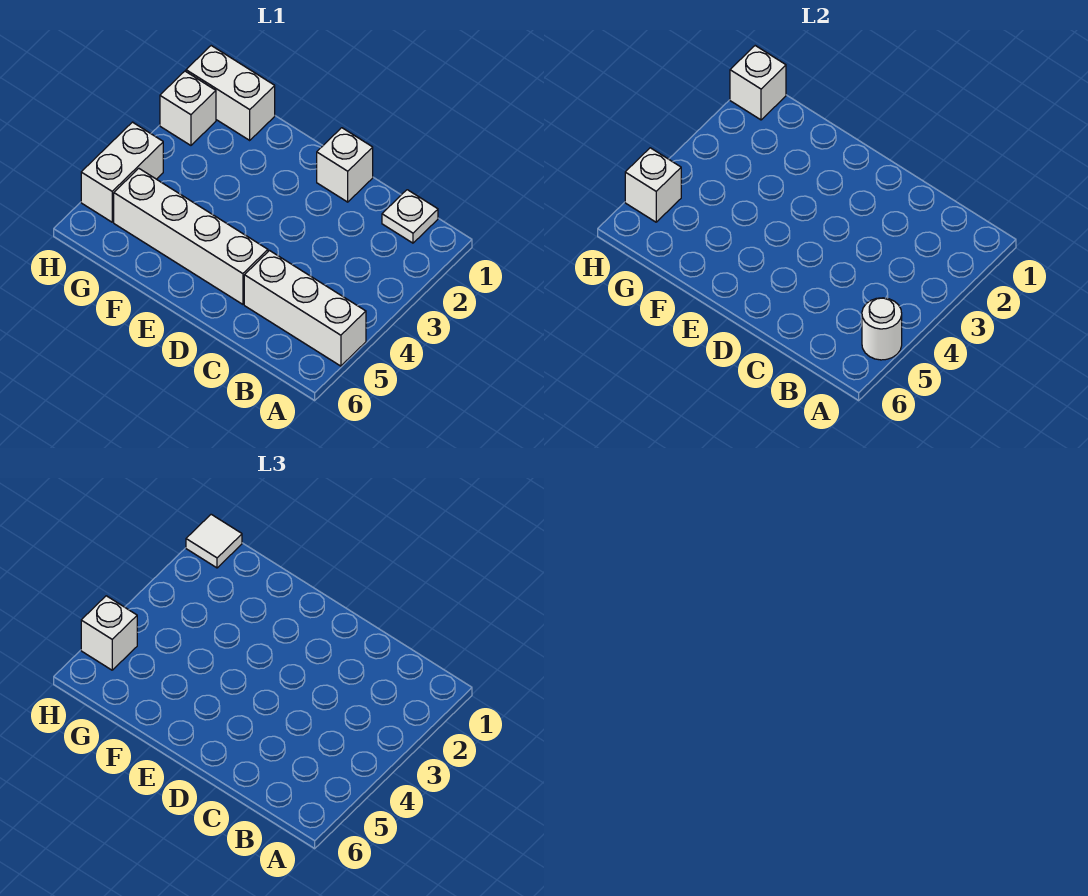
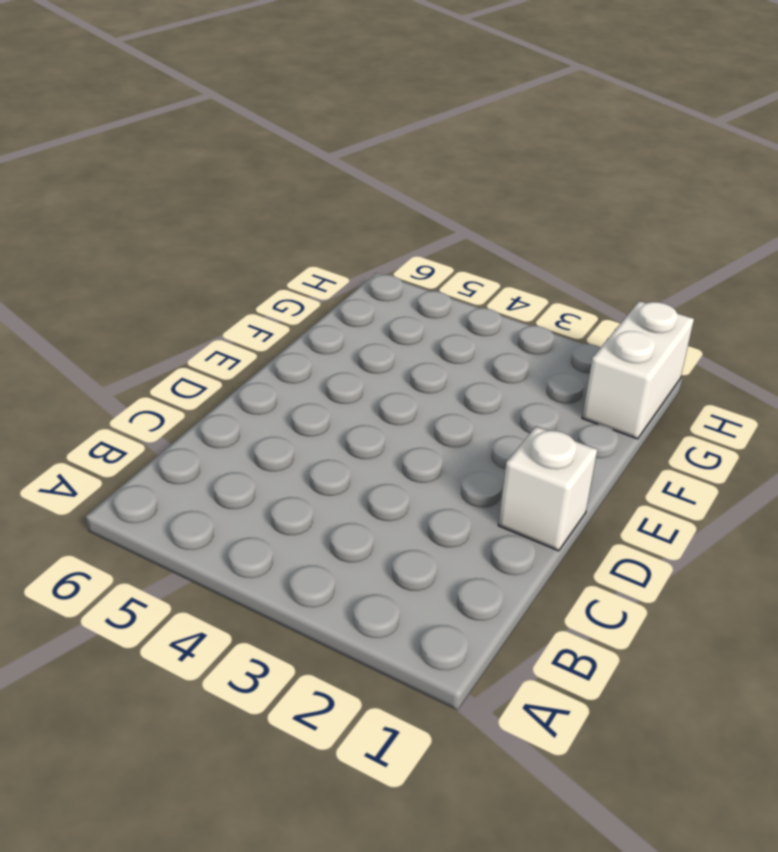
none -> white brick A5:C5 level 1
none -> white plate B1 level 1
none -> white brick D5:G5 level 1

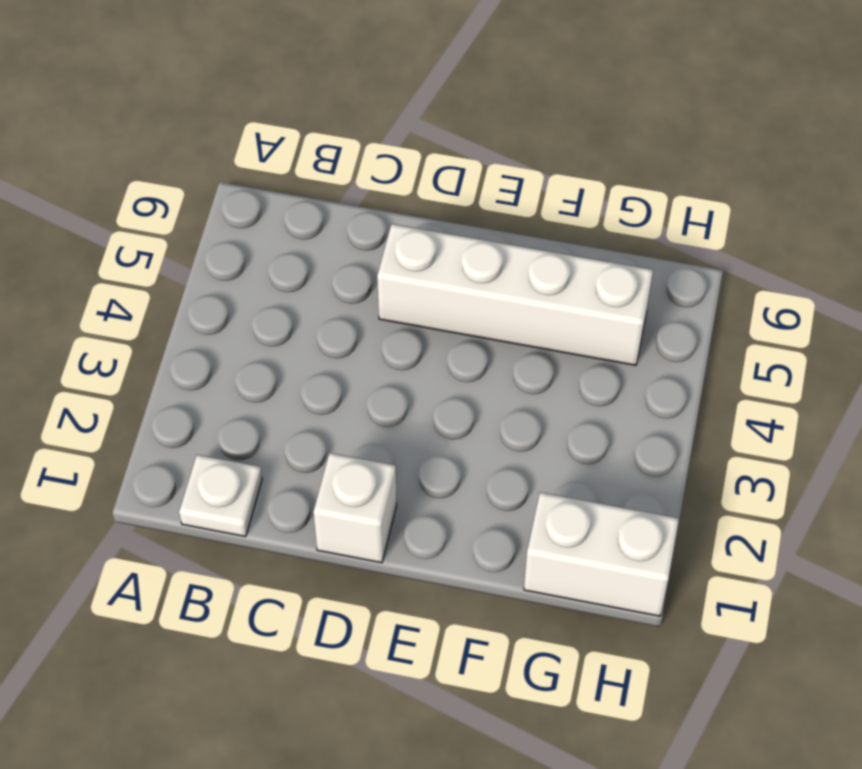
none -> white brick A5:C5 level 1
none -> white brick H2 level 1
none -> white brick H4:H5 level 1

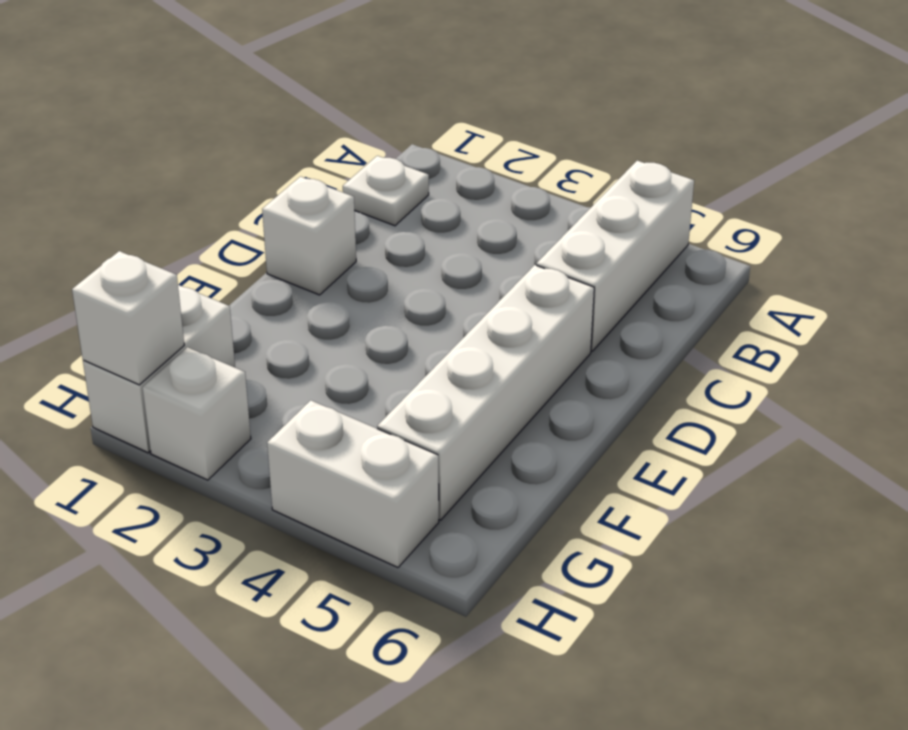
none -> white round brick A5 level 2
none -> white brick H5 level 2
none -> white tile H1 level 3

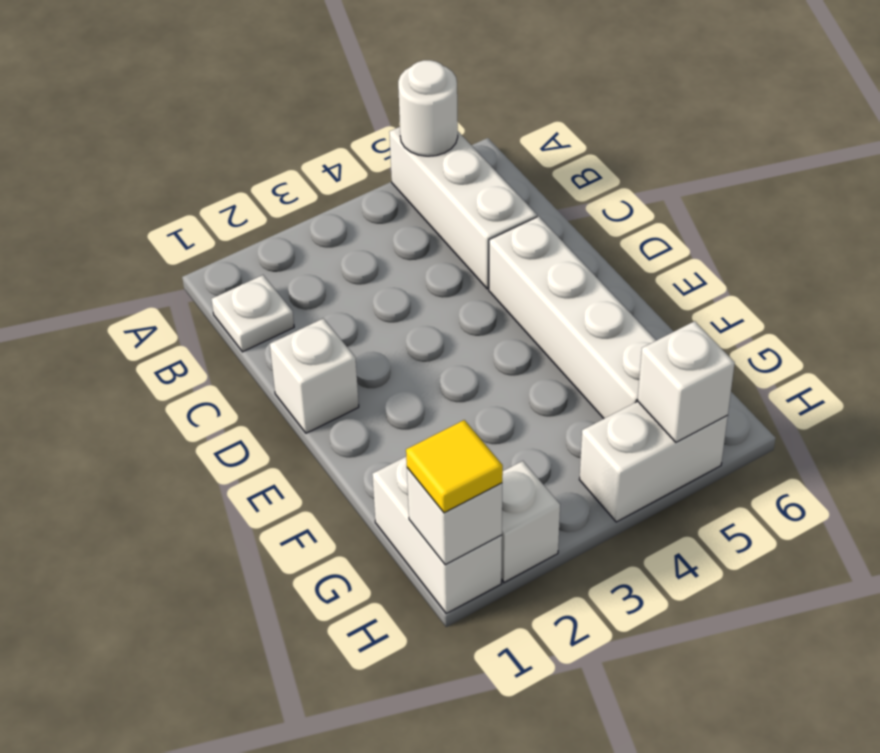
yellow tile H1 level 3 -> white tile H1 level 3
none -> white brick H5 level 3

